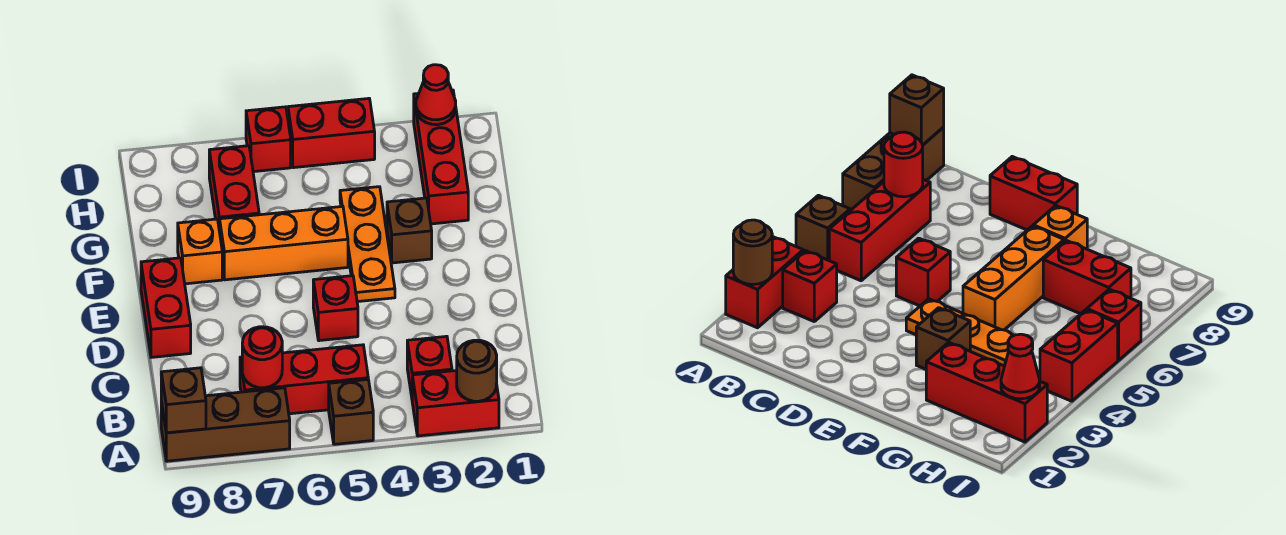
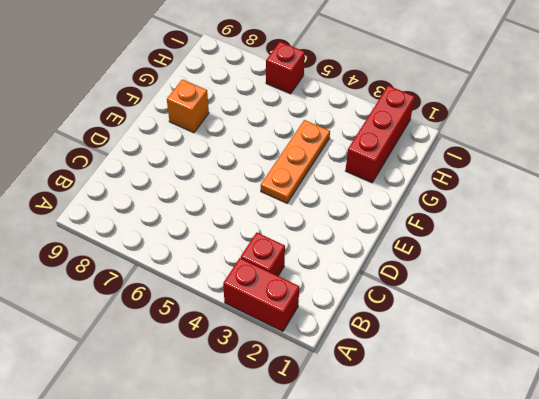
none -> brown brick A5 level 1
none -> brown brick A7:A9 level 1
none -> red brick B5:B7 level 1

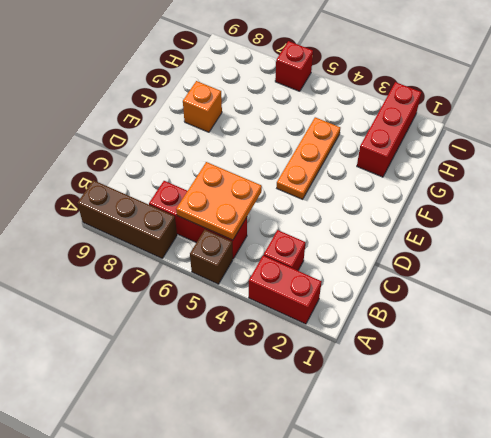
orange plate B5:C6 level 2 -> none
none -> red brick D5 level 1
none -> red brick D9:E9 level 1
none -> brown brick F3 level 1

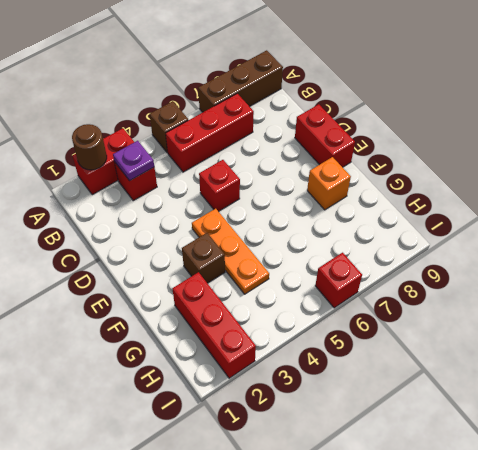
purple plate B3 level 2 -> none
none -> orange brick F5:F7 level 1
none -> red brick G7:H7 level 1
none -> red brick I4:I5 level 1

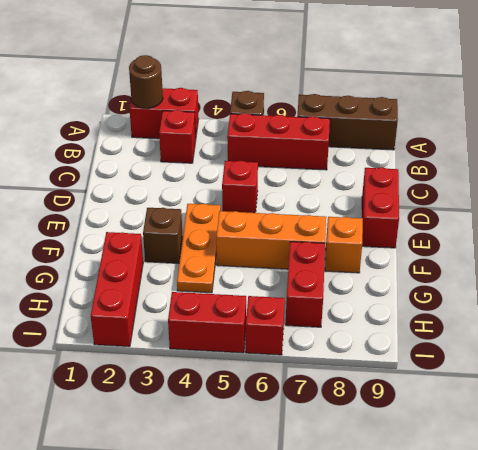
none -> brown brick A9 level 2
none -> red round brick B7 level 2
none -> red cone I2 level 2

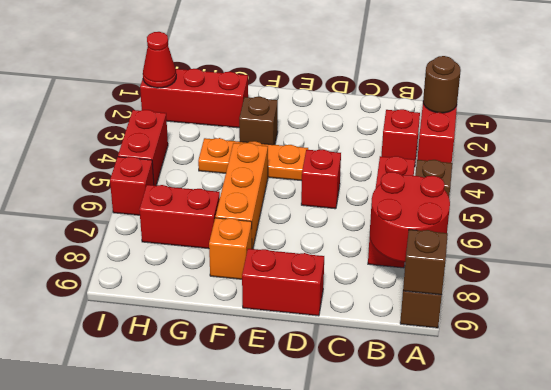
red round brick A7:B8 level 2 -> red round brick B7 level 2

